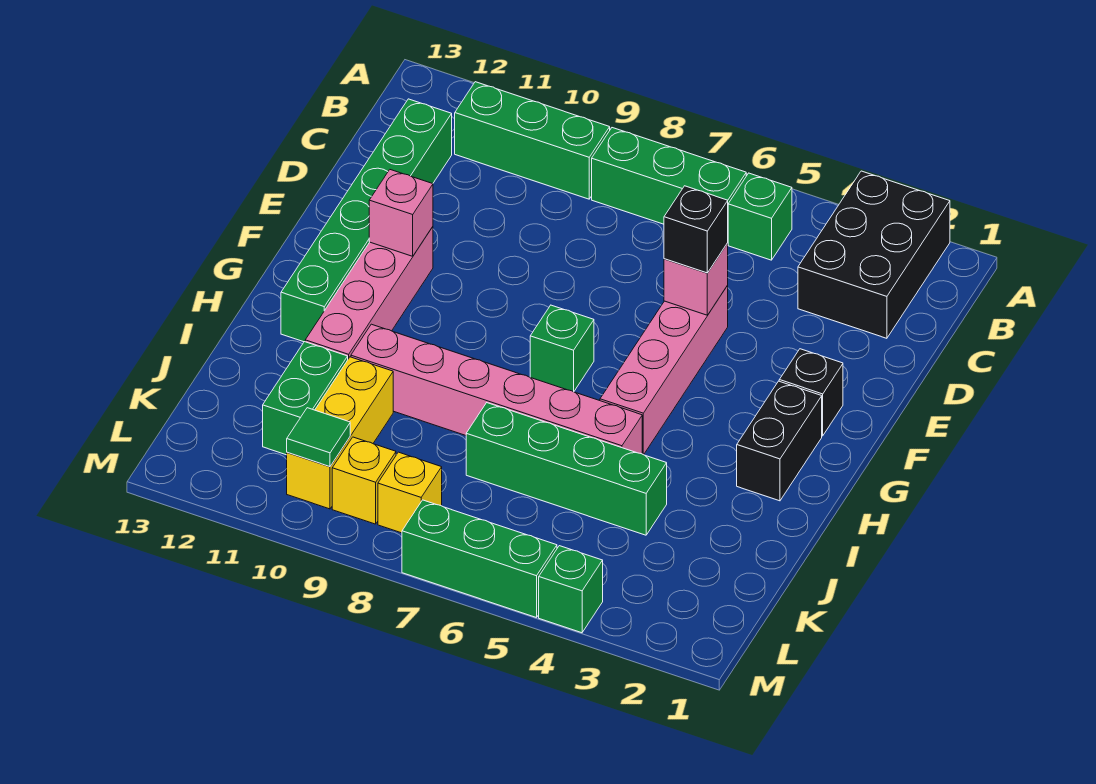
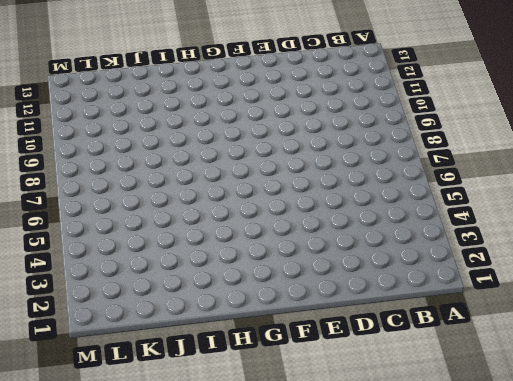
none -> black brick A2:C3 level 1
none -> green brick B5 level 1
none -> green brick B6:B8 level 1

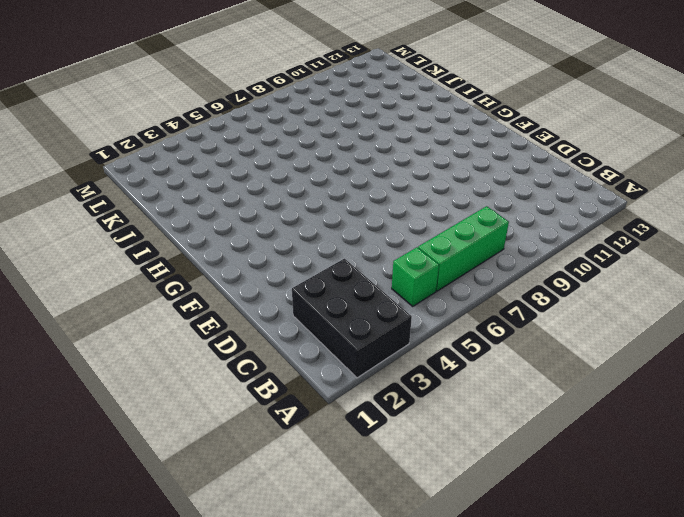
none -> green brick B9:B11 level 1
none -> green brick C12:H12 level 1
none -> pink brick E5:H5 level 1

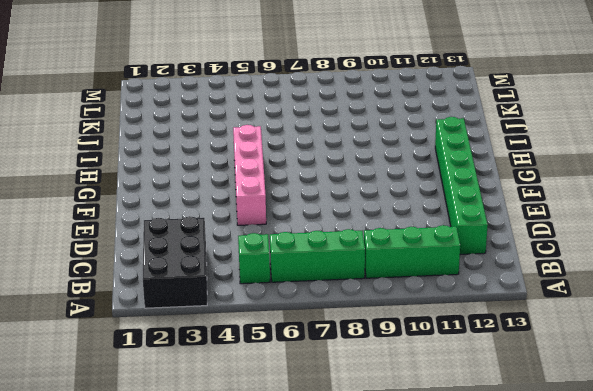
none -> black brick F2 level 1
none -> pink brick F11:I11 level 1
none -> black brick G2:H2 level 1

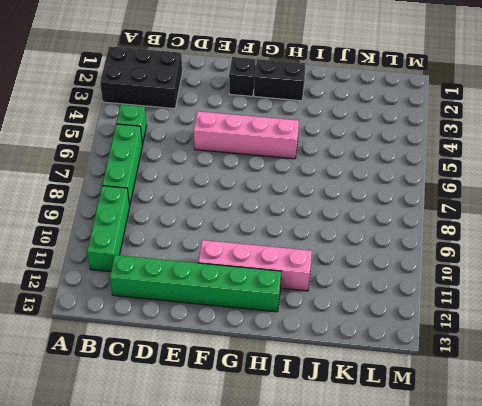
none -> green brick G7 level 1
none -> pink brick I5:I10 level 1
none -> green brick J4:J7 level 1

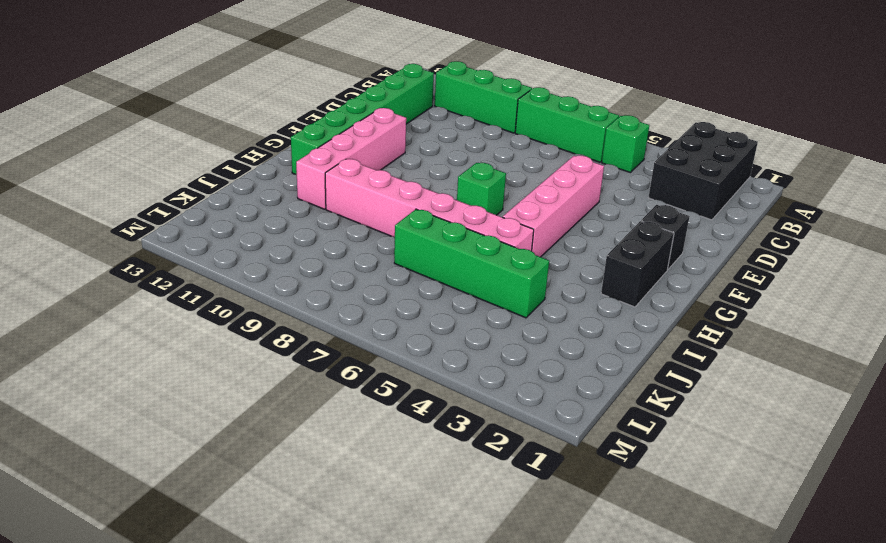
none -> yellow brick J10:L10 level 1
none -> green brick J11:K11 level 1
none -> yellow brick L8 level 1

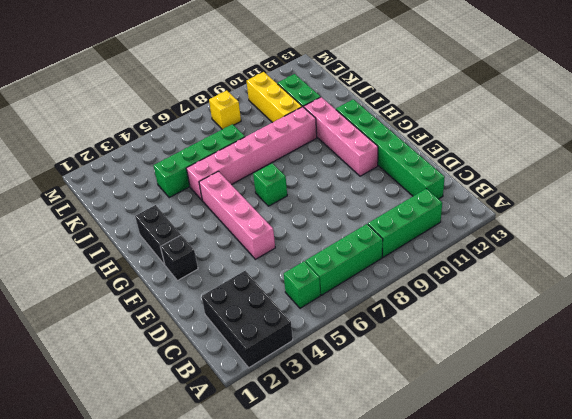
none -> yellow brick L9 level 1
none -> green brick M4 level 1
none -> green brick M5:M7 level 1

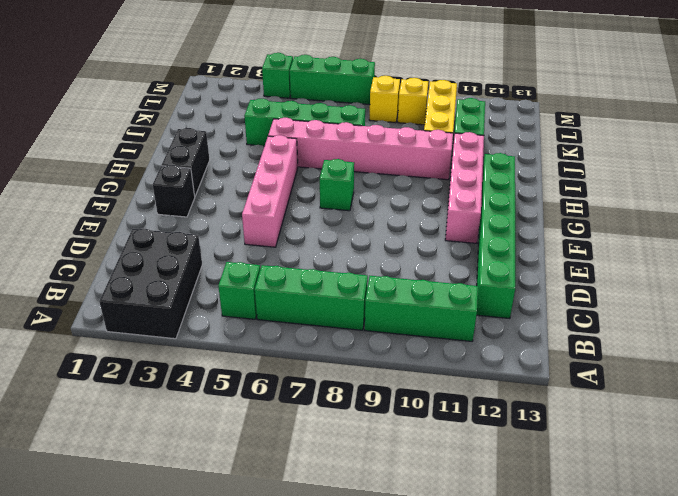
none -> pink brick E5 level 2
none -> pink brick F11 level 2
none -> green tile L10 level 2

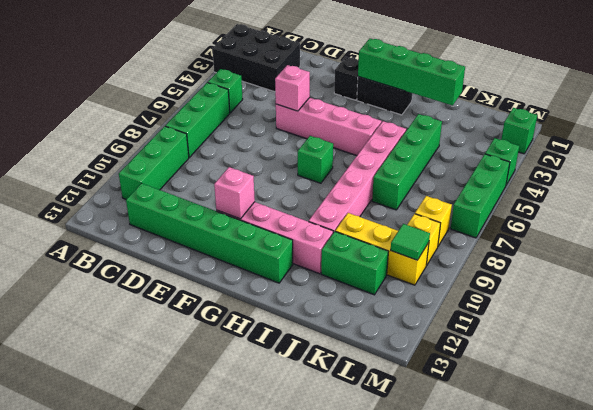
green brick G2:J2 level 2 -> none
green brick M2 level 1 -> none
none -> black brick E5 level 3

